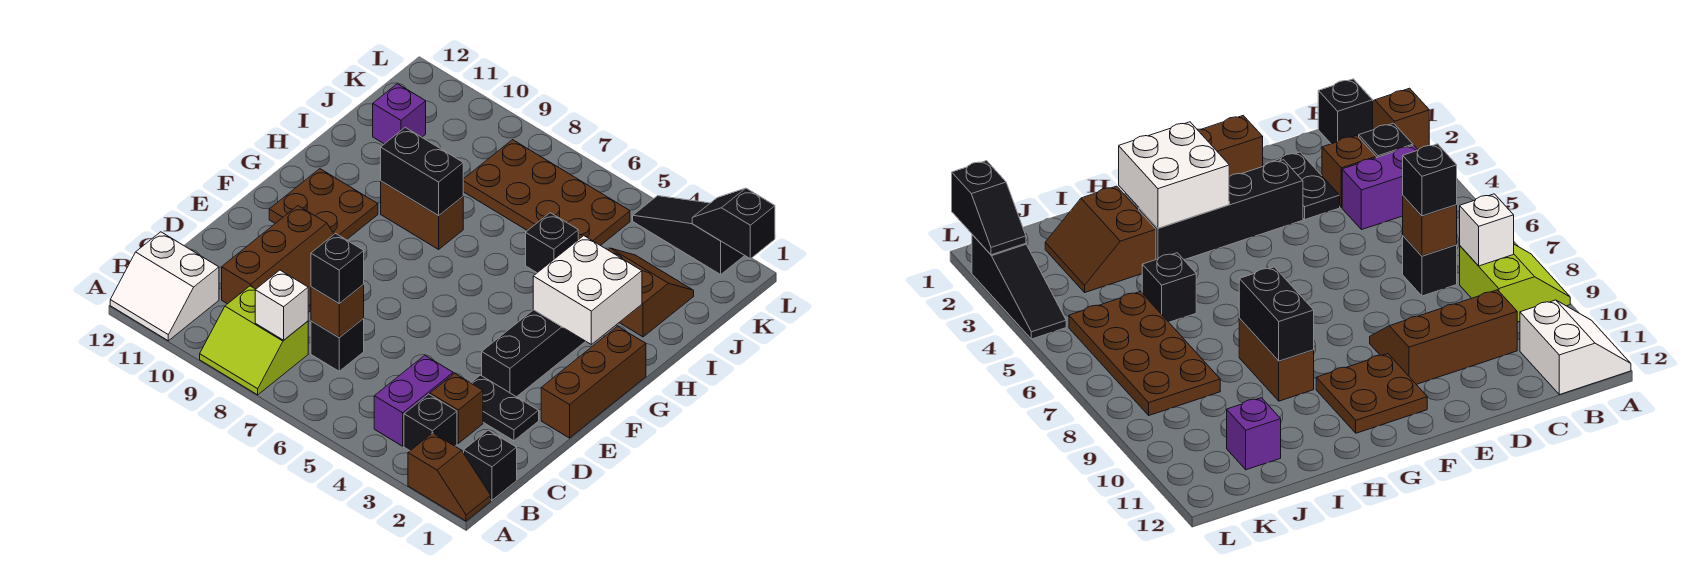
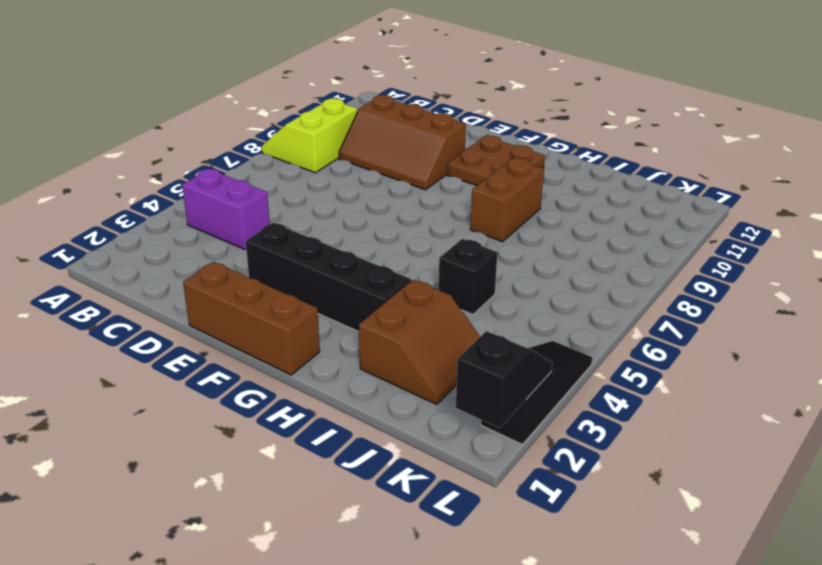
none -> brown slope A1:A2 level 1 top 2
none -> white slope A11:B12 level 1 top B
none -> black brick B1 level 1

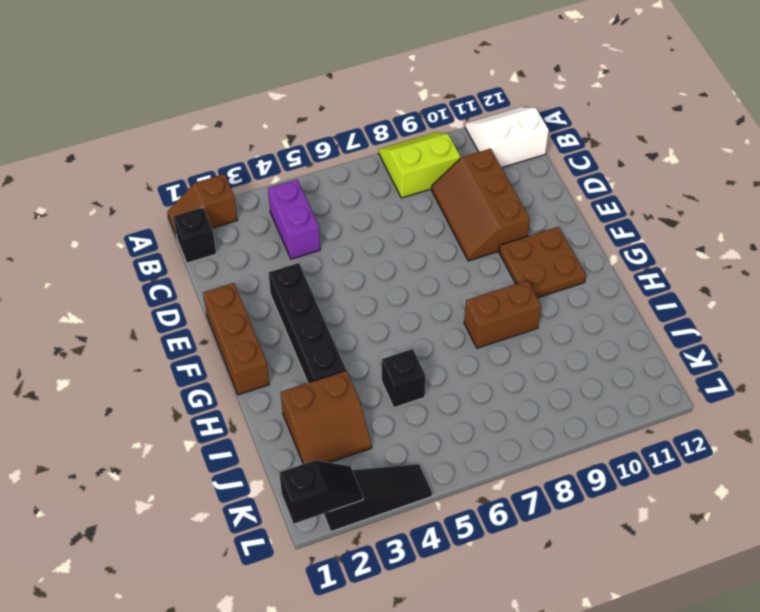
none -> black brick B3 level 1
none -> brown brick C3 level 1
none -> black brick C7 level 1

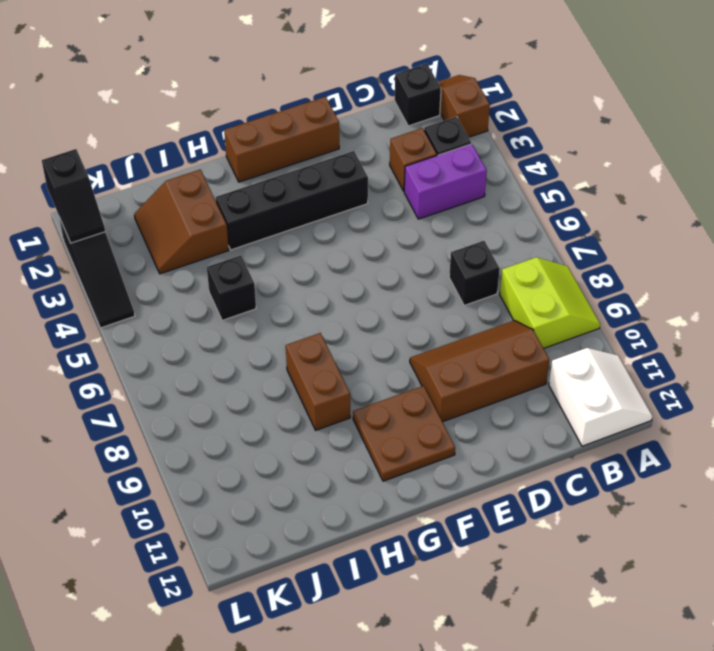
none -> black plate D2:D3 level 1
none -> brown plate J5:K8 level 1
none -> purple brick J11 level 1

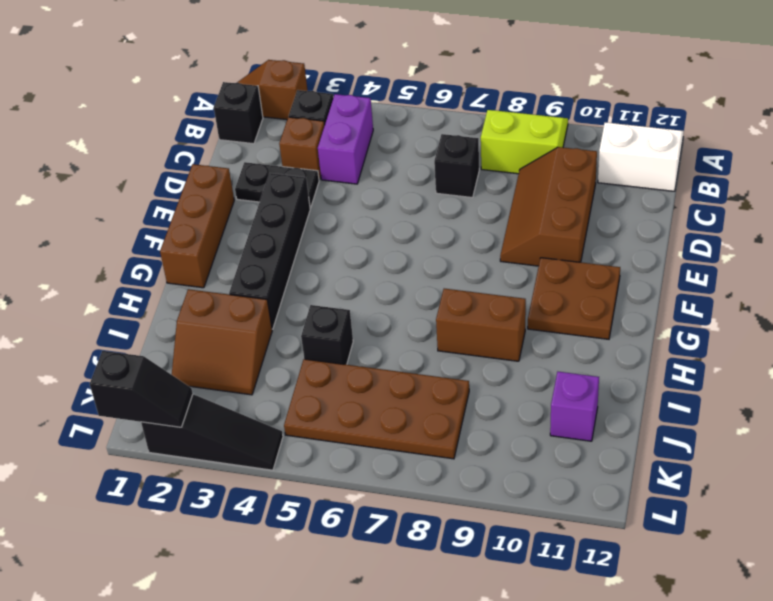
none -> white brick B8 level 2
none -> brown brick C7 level 2
none -> white brick G2:H3 level 2

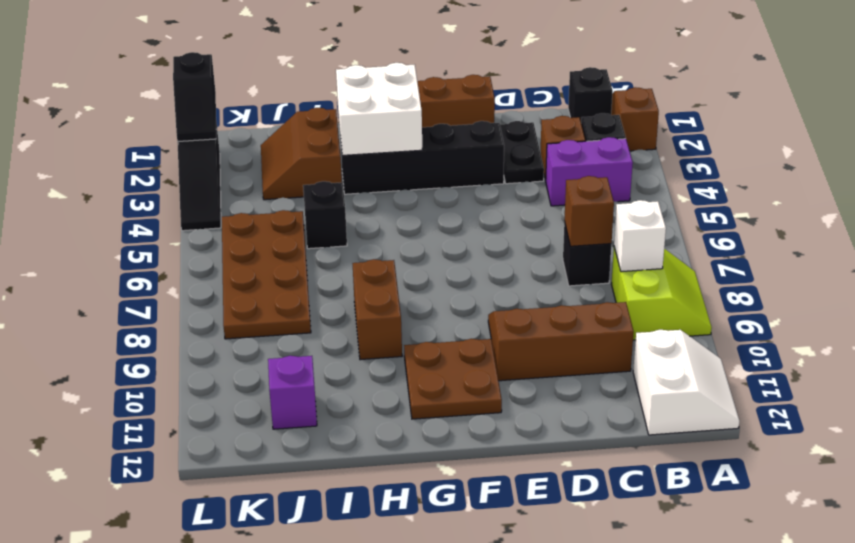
none -> black brick H8:H9 level 2
none -> black brick C7 level 3

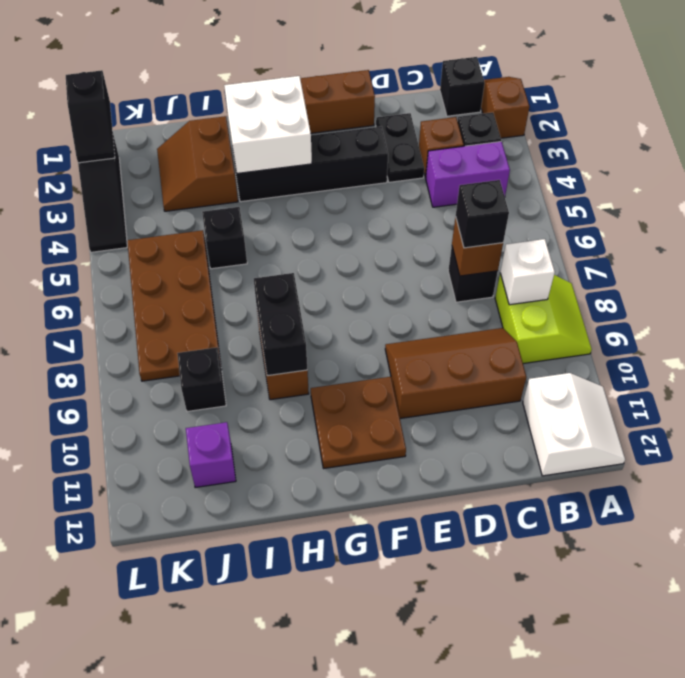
black brick J9 level 1 -> none

